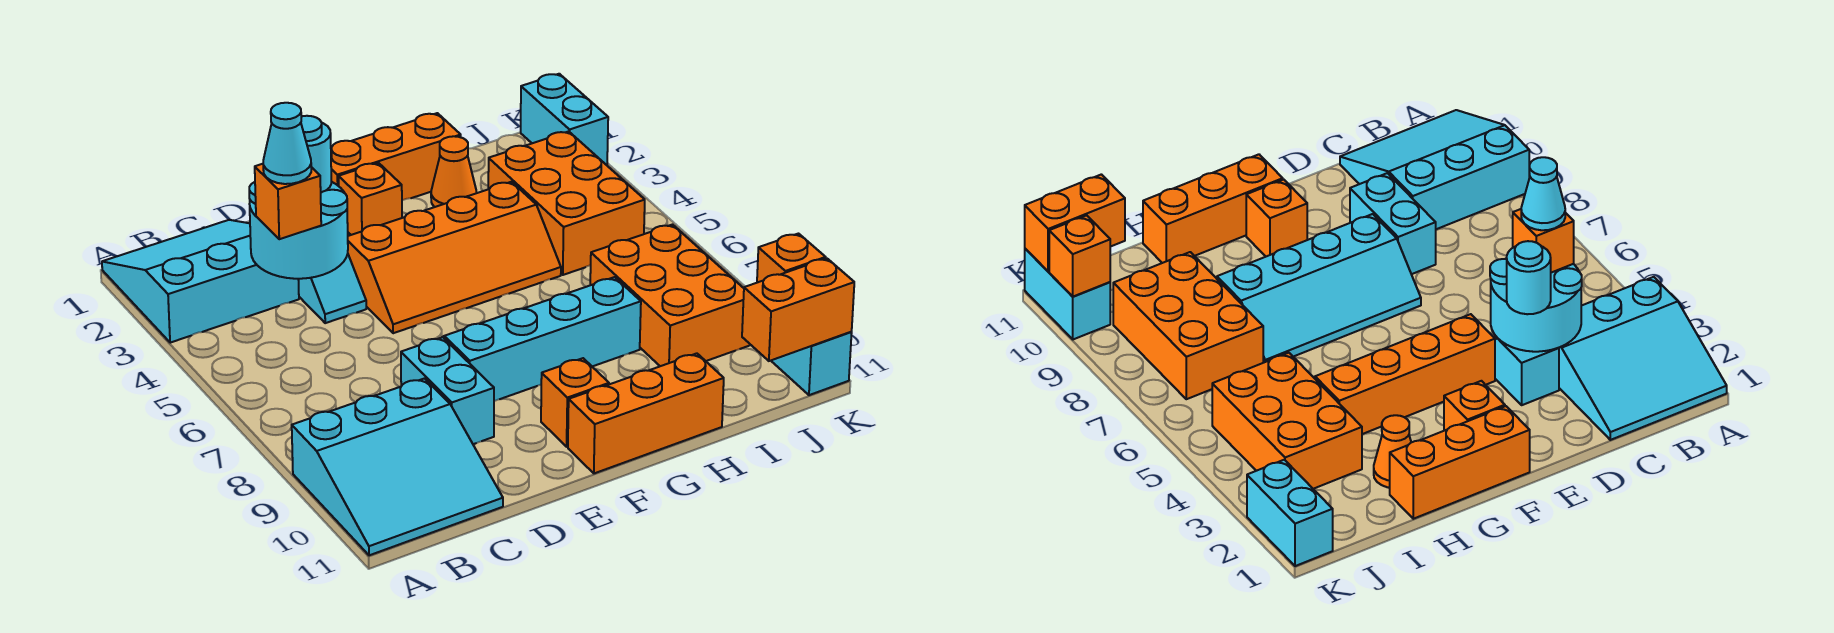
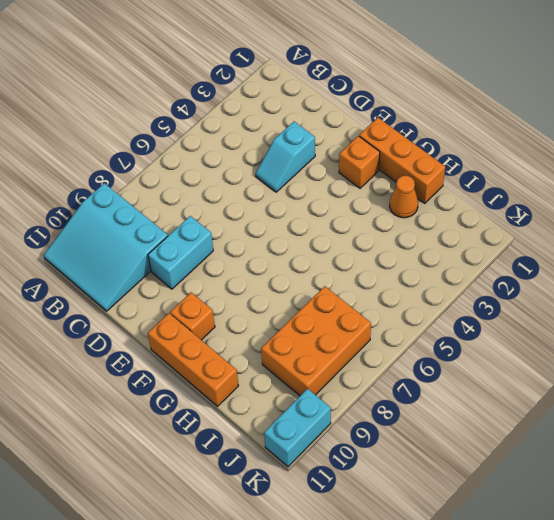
none -> cyan slope A1:C3 level 1 top 3
none -> orange slope E4:H5 level 1 top 4
none -> cyan slope E7:H8 level 1 top 8

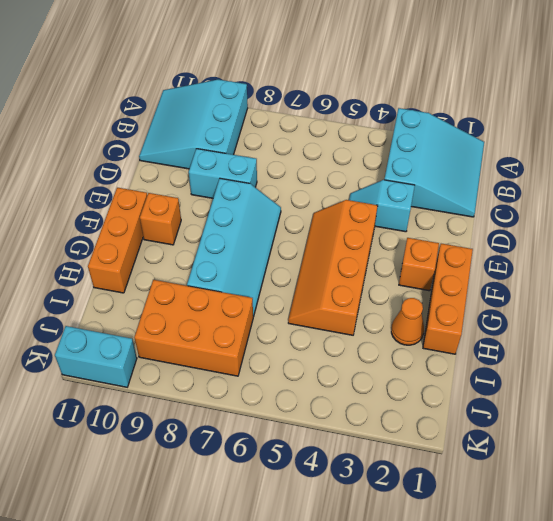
none -> orange brick I3:J5 level 1
none -> cyan brick K1:K2 level 1
none -> cyan round brick C3:D4 level 2

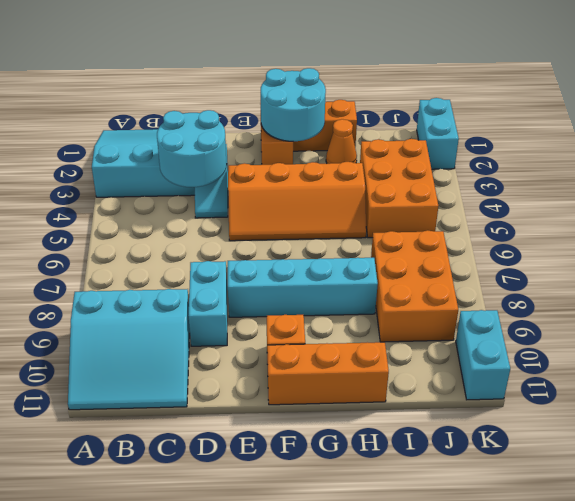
cyan round brick F1:G2 level 2 -> none
none -> orange brick J11:K11 level 2
none -> orange brick K10 level 2
none -> orange brick C4 level 3

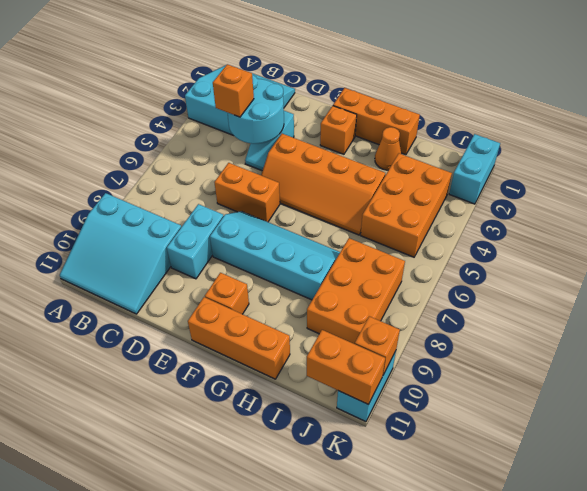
orange brick D6:E6 level 1 -> none
none -> cyan round brick D3 level 3
none -> cyan cone C4 level 4

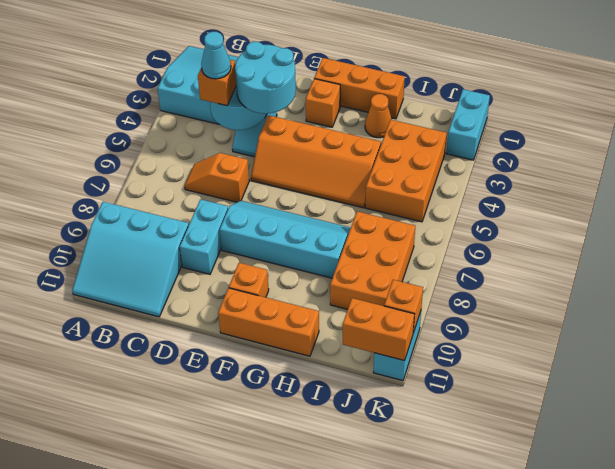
orange slope C6:D6 level 1 top D -> none
cyan round brick D3:E4 level 3 -> cyan round brick D3 level 3

